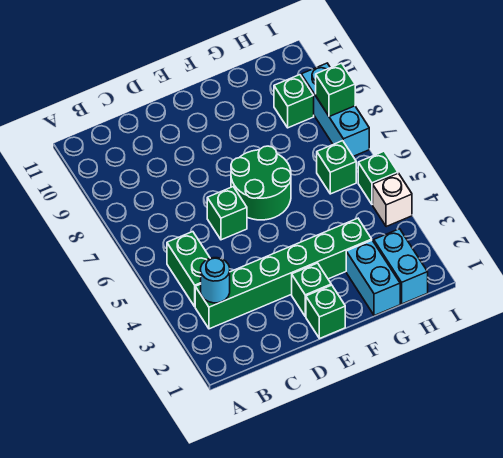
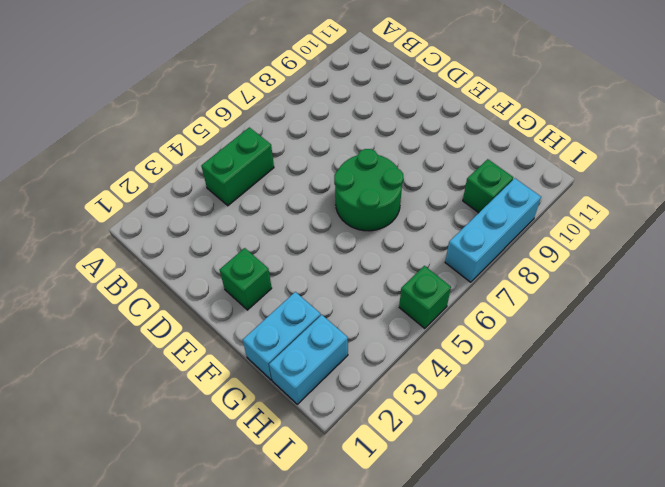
none -> green brick B3:G3 level 1
none -> green brick D6 level 1
none -> green brick E1 level 1

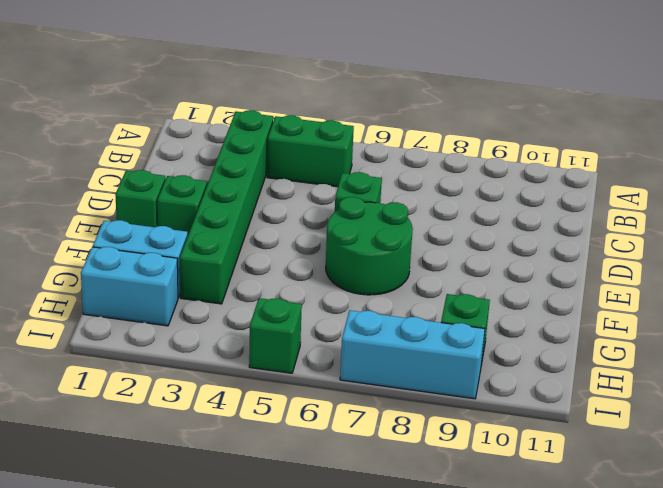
none -> green brick H6 level 1
none -> white brick I4 level 1
none -> cyan round brick B3 level 2

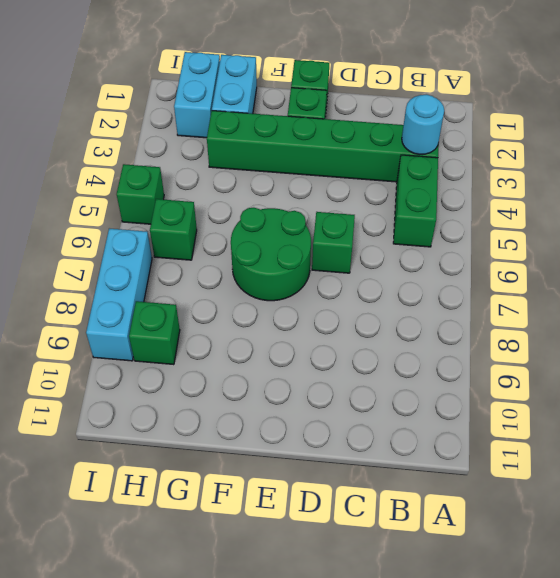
none -> white brick I4 level 1
none -> green brick I8 level 2

